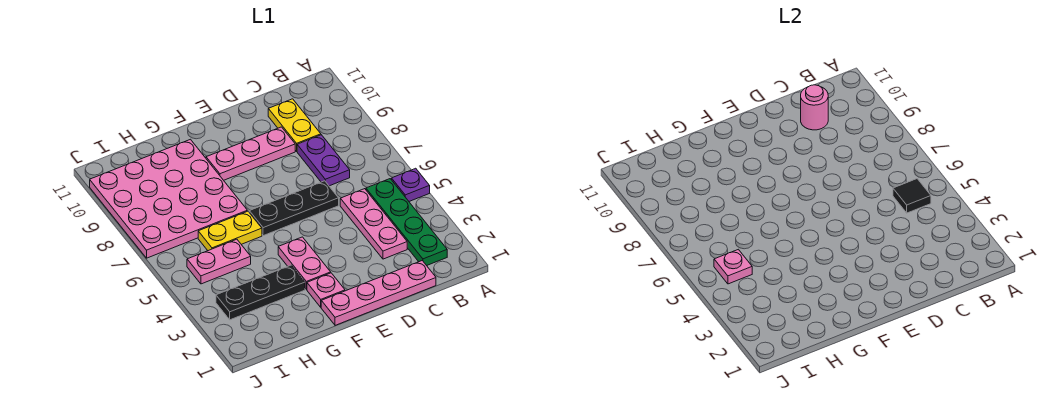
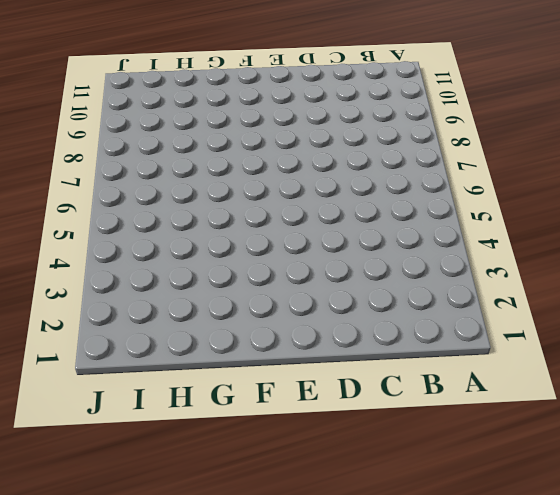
none -> purple plate A5 level 1
none -> green plate B2:B5 level 1
none -> pink plate C1:F1 level 1

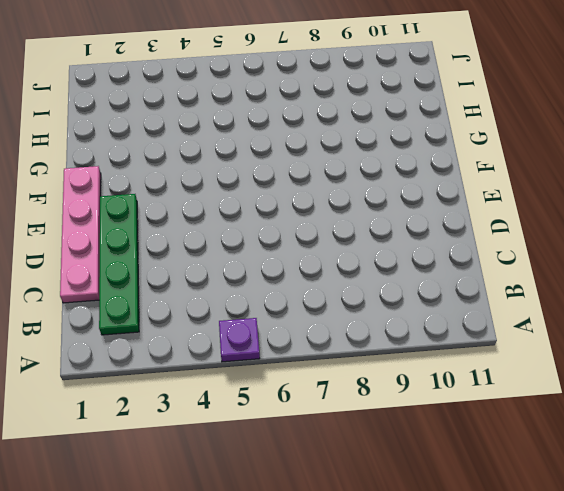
green plate B2:E2 level 1 -> green plate B2:B5 level 1
none -> pink plate C3:C5 level 1
none -> purple plate C7:C8 level 1
none -> yellow plate C9:C10 level 1

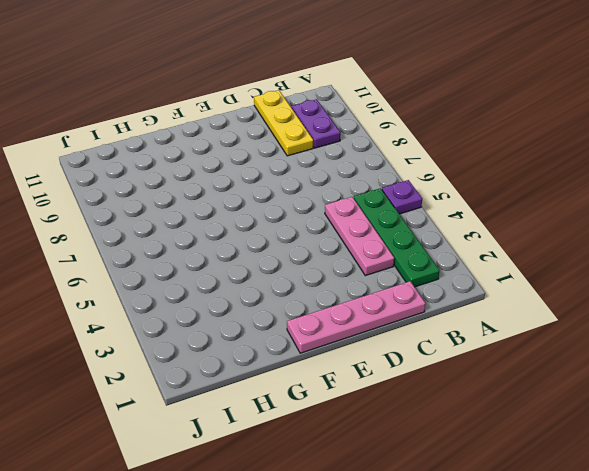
purple plate B9:B10 level 1 -> purple plate C7:C8 level 1
yellow plate C9:C11 level 1 -> yellow plate C9:C10 level 1
none -> black plate D6:F6 level 1
none -> pink plate D9:F9 level 1
none -> pink plate F2 level 1

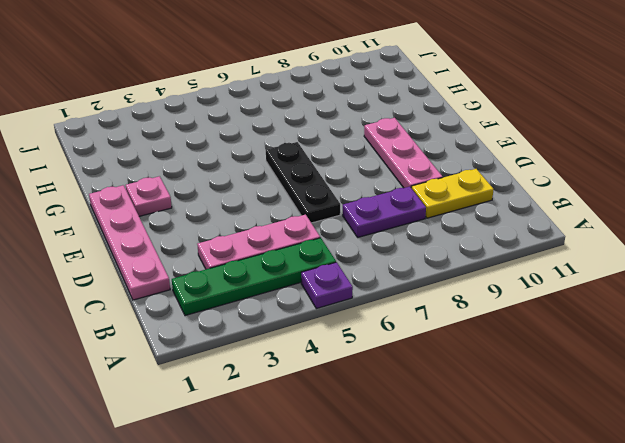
none -> pink plate F3:F4 level 1
none -> black plate G3:I3 level 1
none -> yellow plate G6:H6 level 1

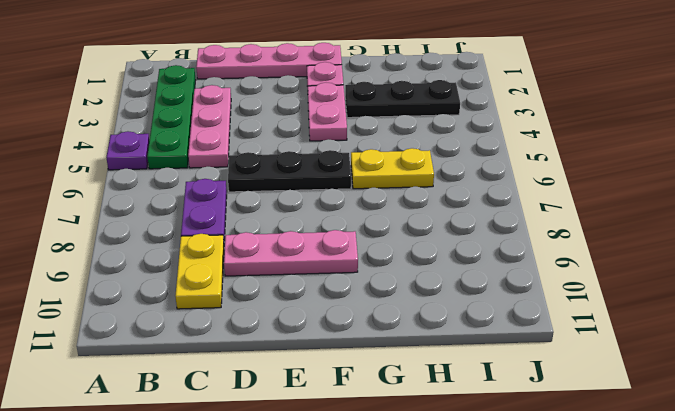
none -> pink plate G7:J10 level 1
none -> pink plate H5:I5 level 1
none -> black tile B5 level 2

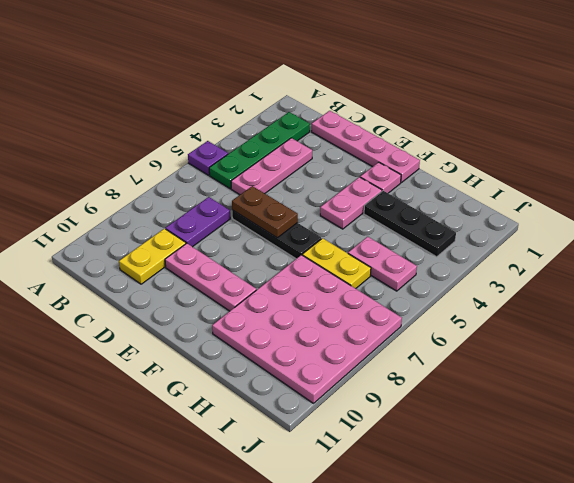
brown plate D6:E6 level 2 -> none
none -> black tile B5 level 2
none -> pink round brick C10 level 2
none -> pink plate I5 level 2

